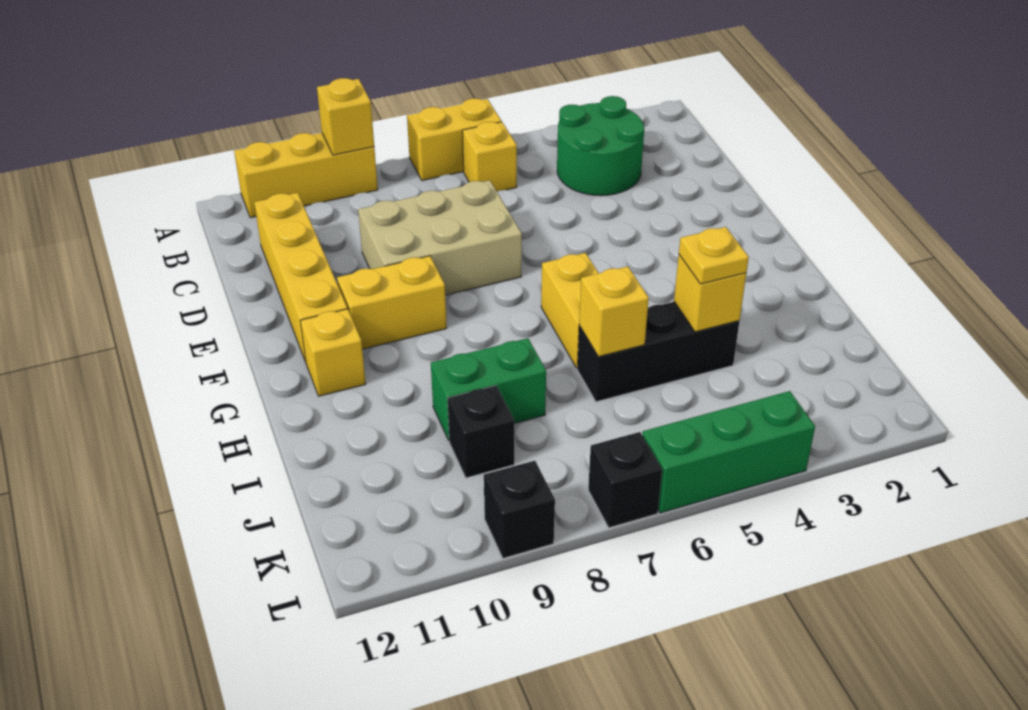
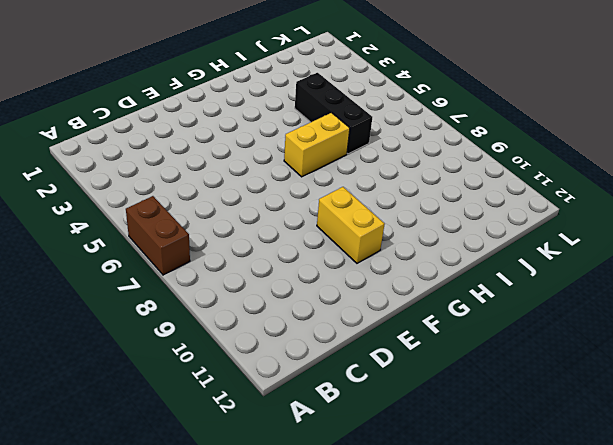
brown brick A6:A7 level 1 -> yellow brick A6:A7 level 1
none -> yellow brick A9:A11 level 1
none -> green round brick B3:C4 level 1
none -> yellow brick B6 level 1

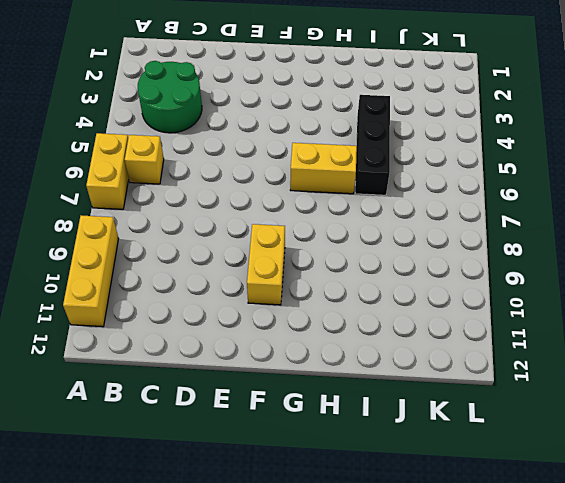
none -> yellow brick C11:F11 level 1
none -> tan brick D7:E9 level 1
none -> yellow brick G11 level 1

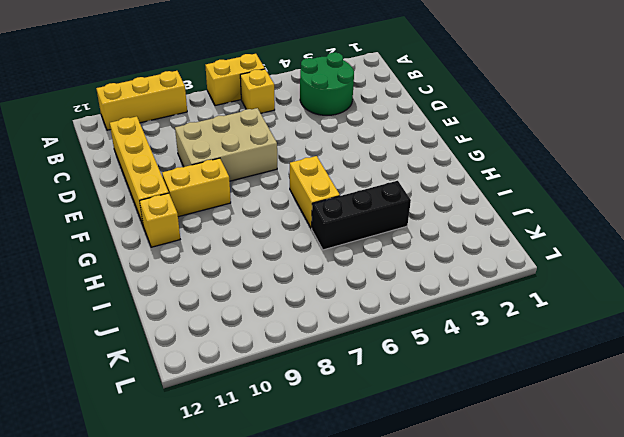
none -> green brick I8:I9 level 1
none -> black brick J9 level 1
none -> green brick L4:L6 level 1

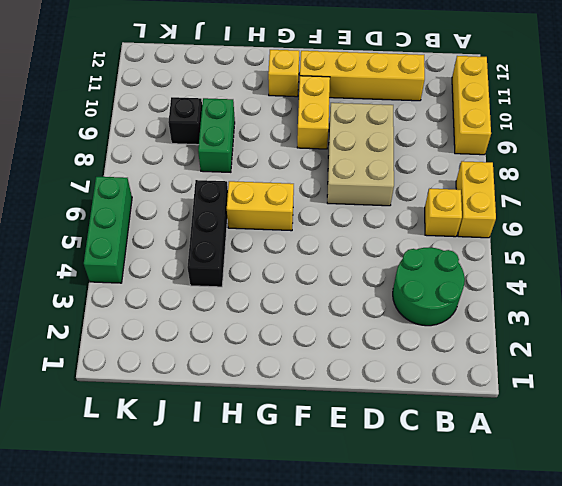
none -> black brick L7 level 1
none -> black brick L9 level 1
none -> yellow brick A9 level 2

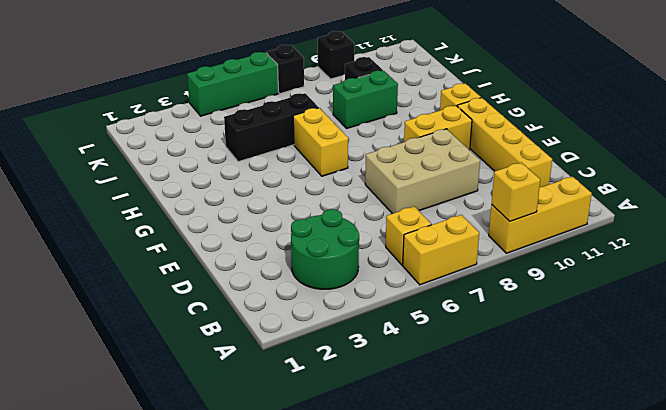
none -> yellow brick I4 level 2
none -> yellow brick I6 level 2
none -> yellow plate I4 level 3

